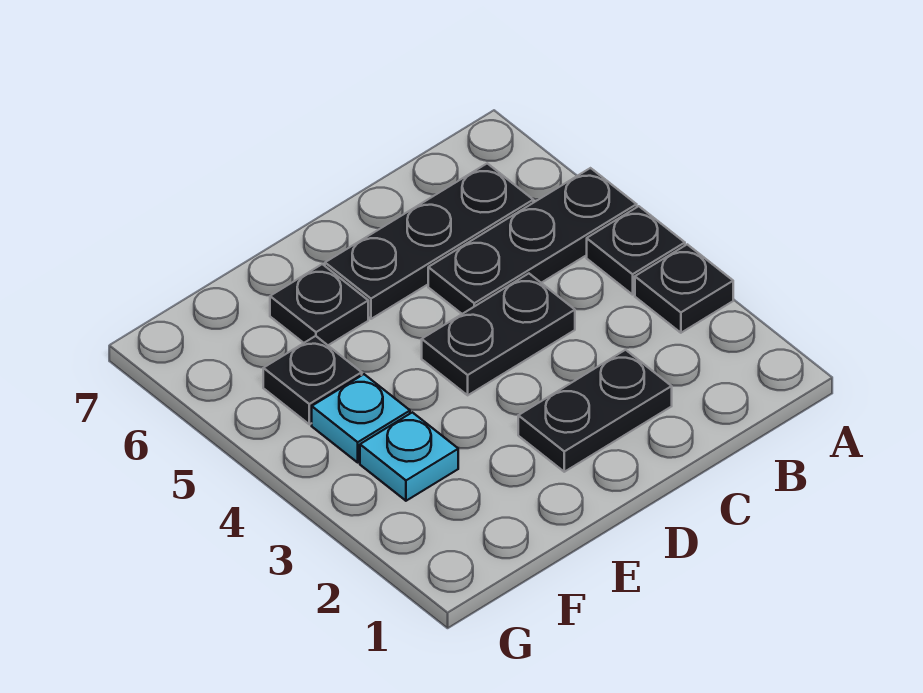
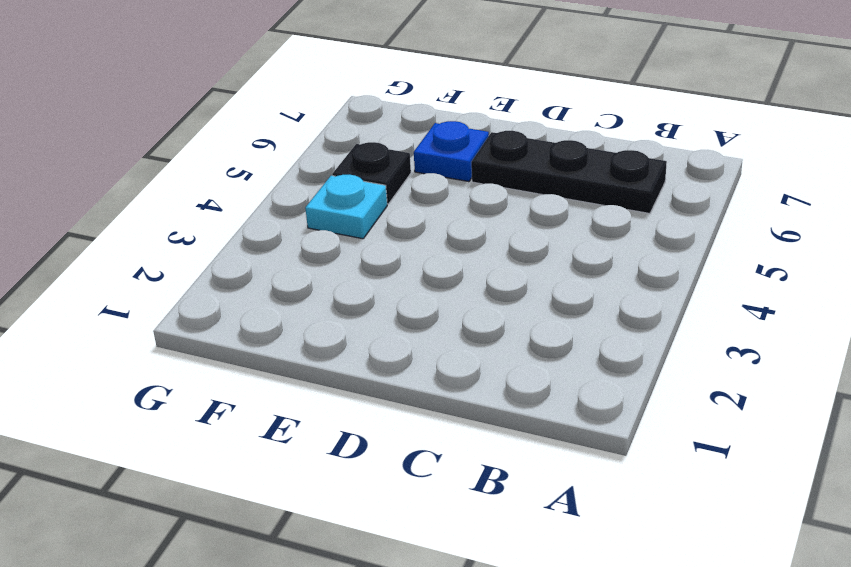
blue plate E6 level 1 -> black plate E6 level 1
none -> black plate A3 level 1
none -> black plate A4 level 1

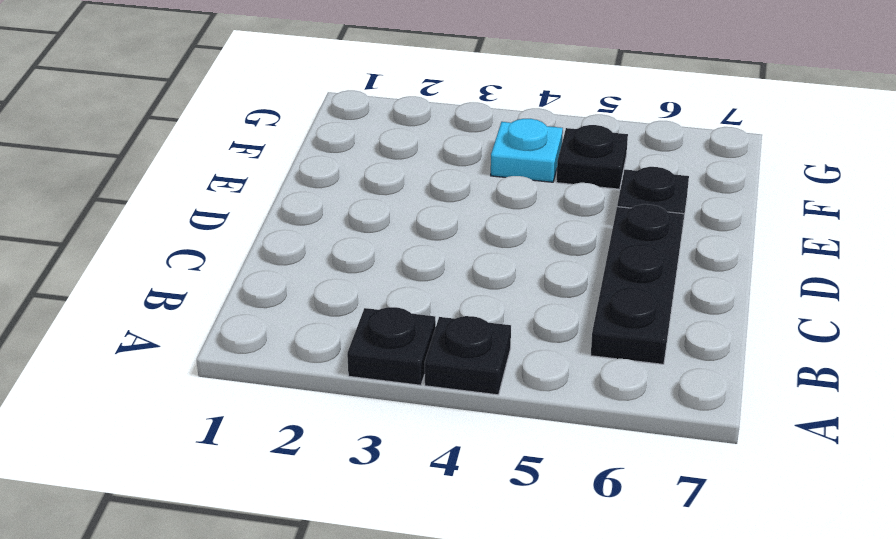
none -> black plate A5:C5 level 1
none -> black plate C2:D2 level 1

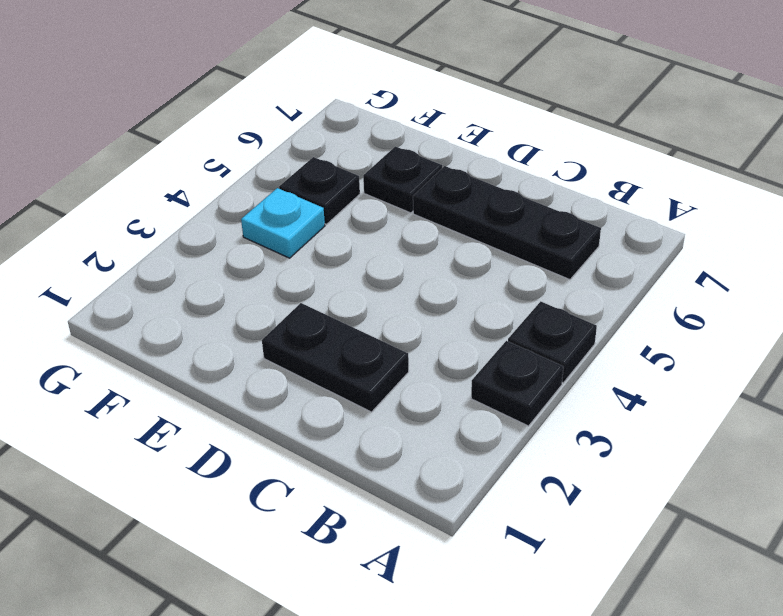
none -> black plate A5:C5 level 1
none -> black plate C4:D4 level 1

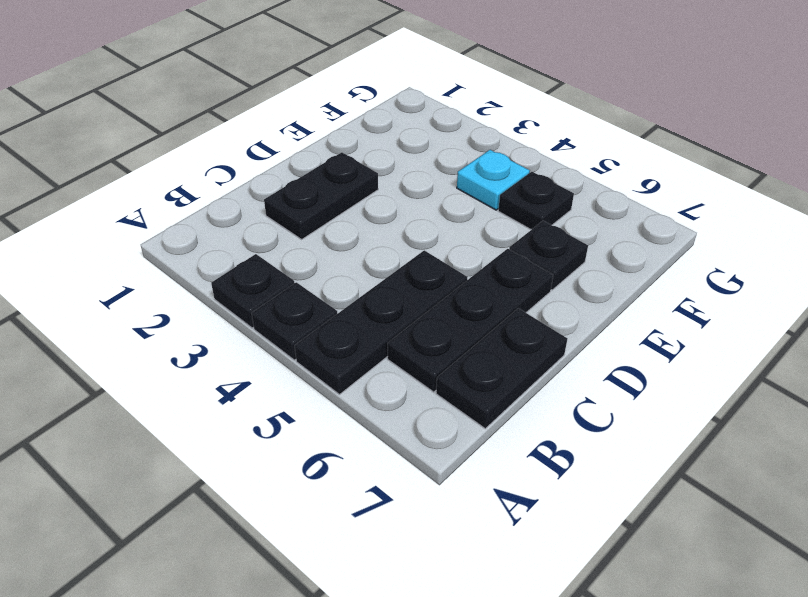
black plate B7:C7 level 1 -> black plate C4:D4 level 1
none -> cyan plate F3 level 1

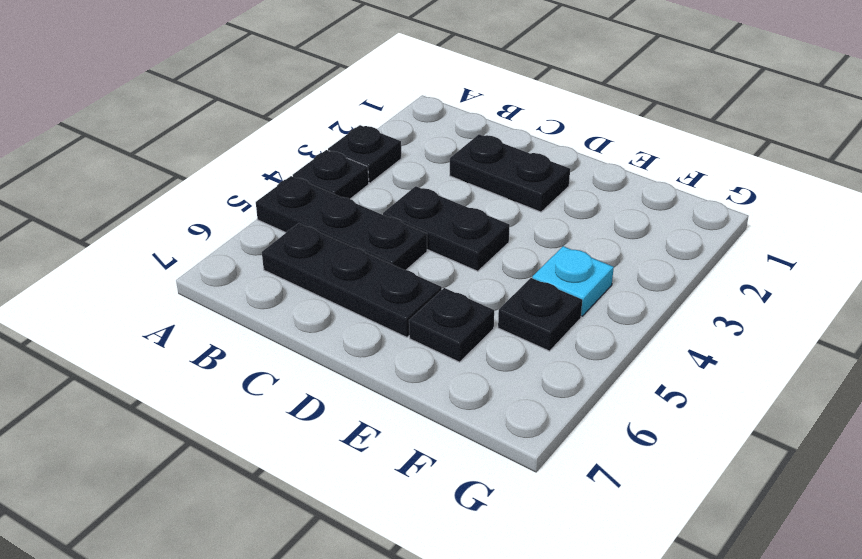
none -> cyan plate F3 level 1

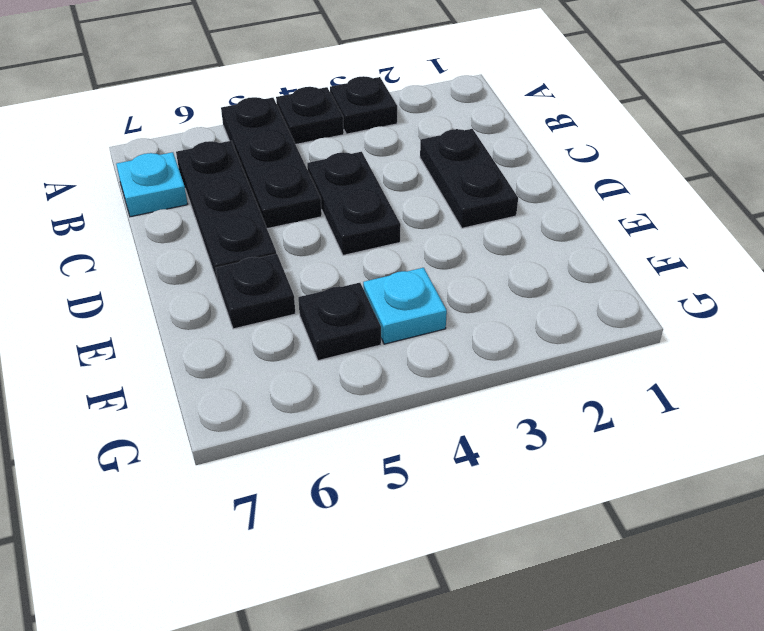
cyan plate B7 level 1 -> cyan plate F3 level 1

